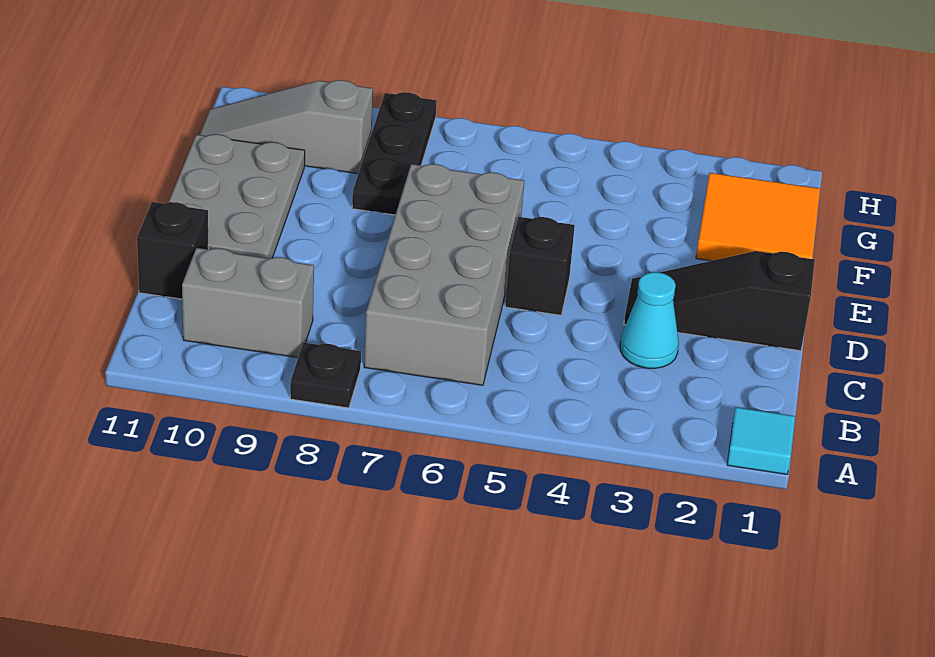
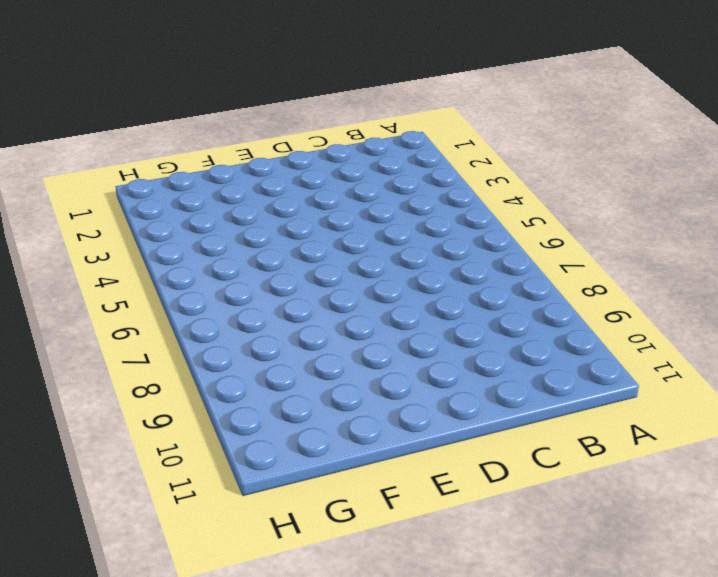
none -> cyan tile A1 level 1
none -> black plate A8 level 1
none -> grey brick B6:E7 level 1

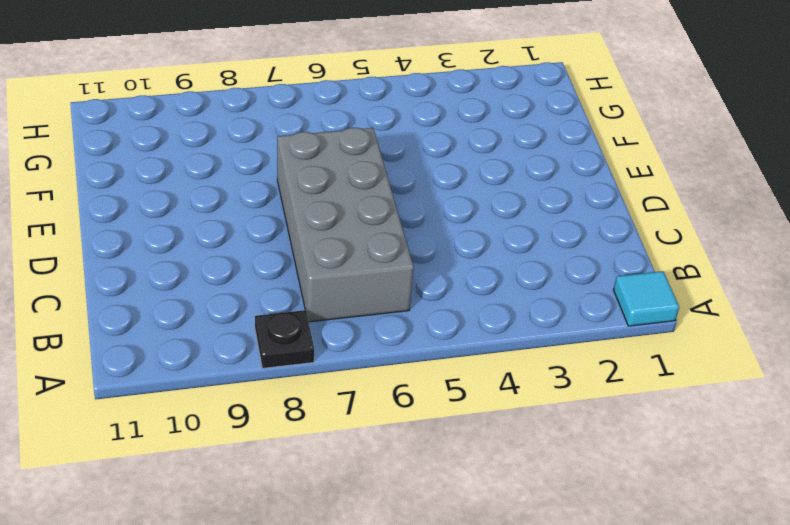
none -> grey brick B9:B10 level 1
none -> cyan cone C3 level 1
none -> black brick C11 level 1

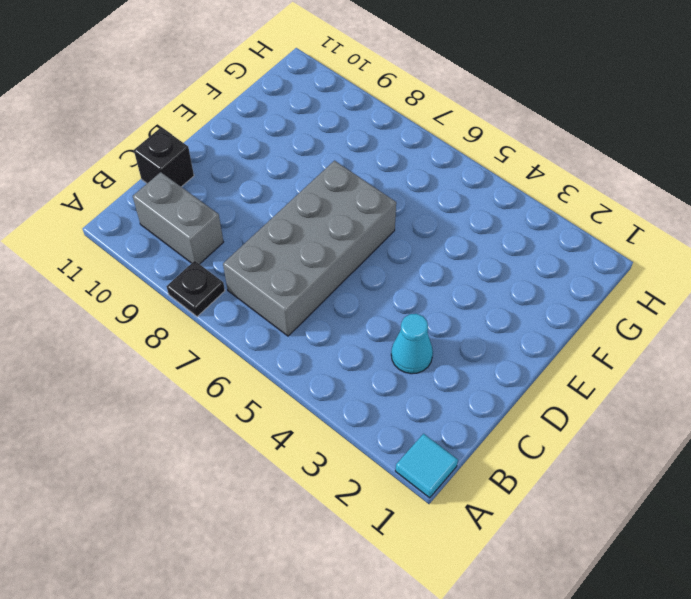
none -> black slope D1:D3 level 1 top 1
none -> black brick D5 level 1
none -> grey plate D10:F11 level 1

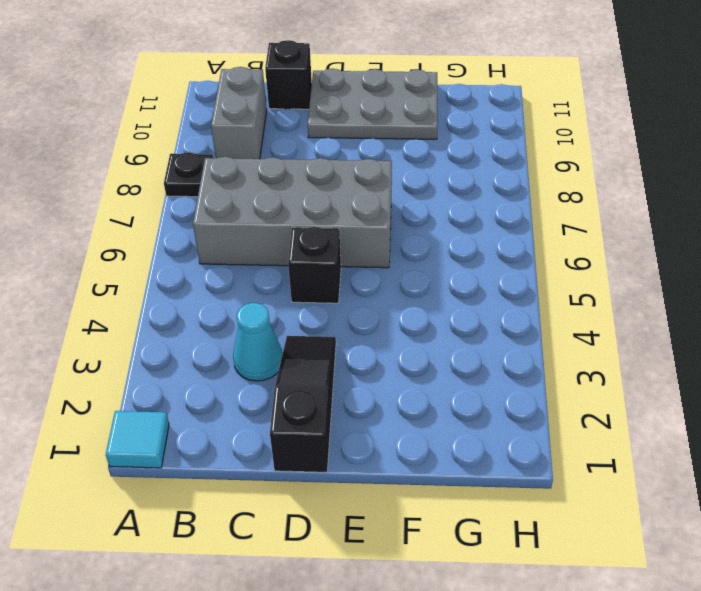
none -> orange tile F1:G2 level 1
none -> black plate F8:H8 level 1
none -> grey slope G9:G11 level 1 top 9

